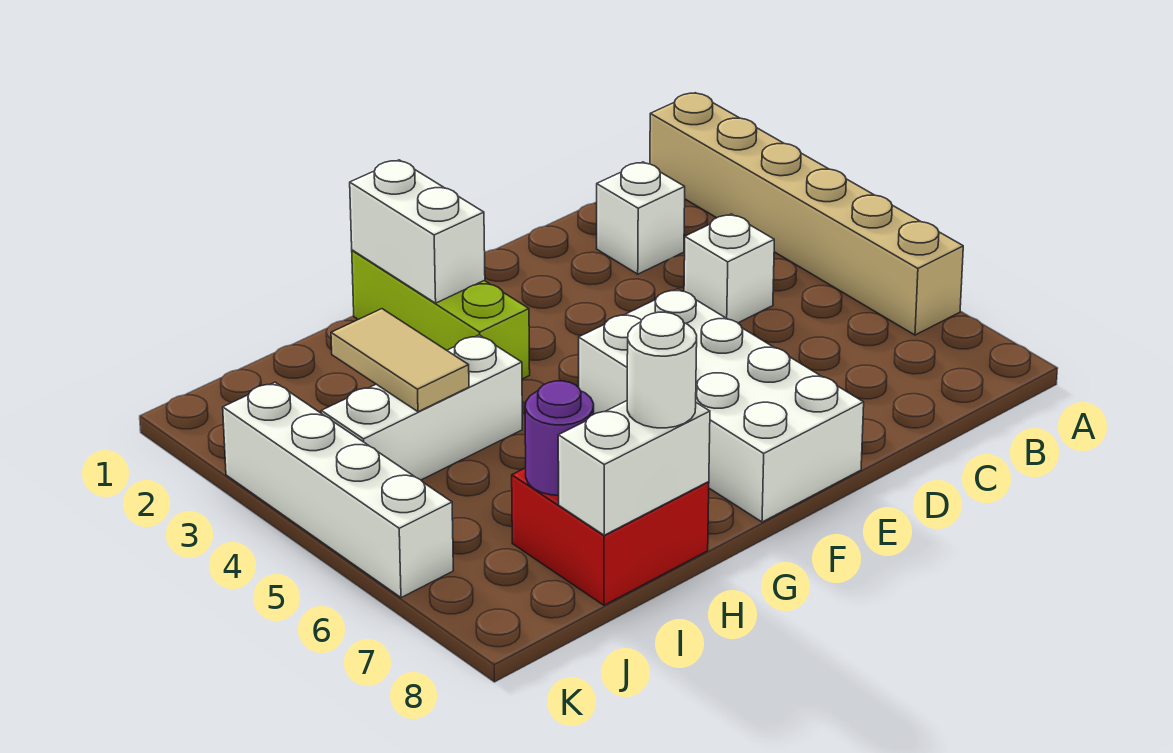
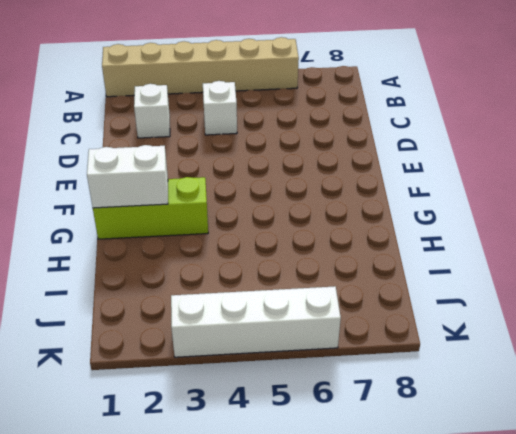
none -> white brick E5:F8 level 1
none -> white brick H4:J4 level 1
none -> red brick H7:I8 level 1

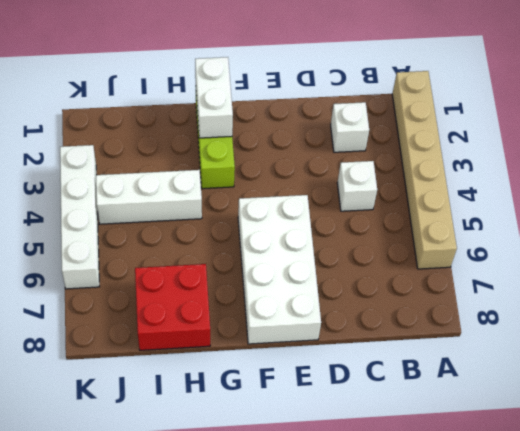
none -> white brick H8:I8 level 2
none -> tan tile I3:I4 level 2
none -> purple round brick I7 level 2

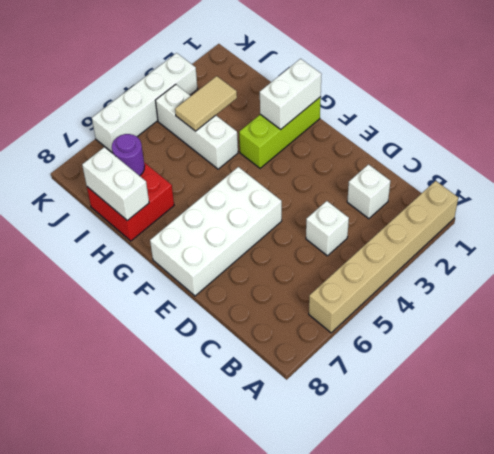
none -> white round brick H8 level 3

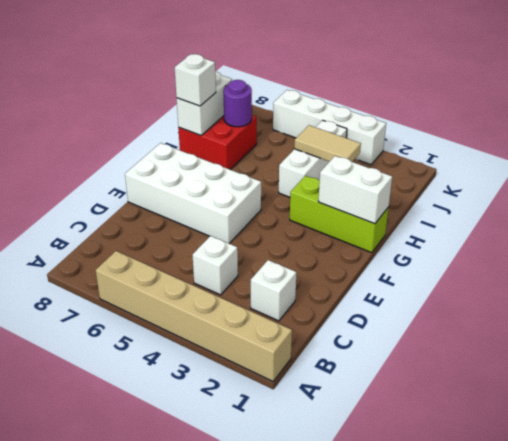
white brick H8 level 3 -> white round brick H8 level 3

